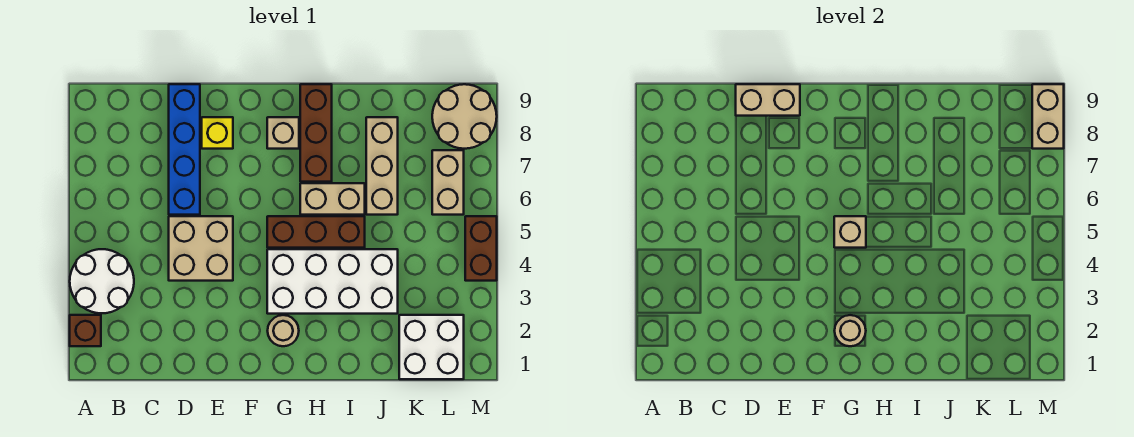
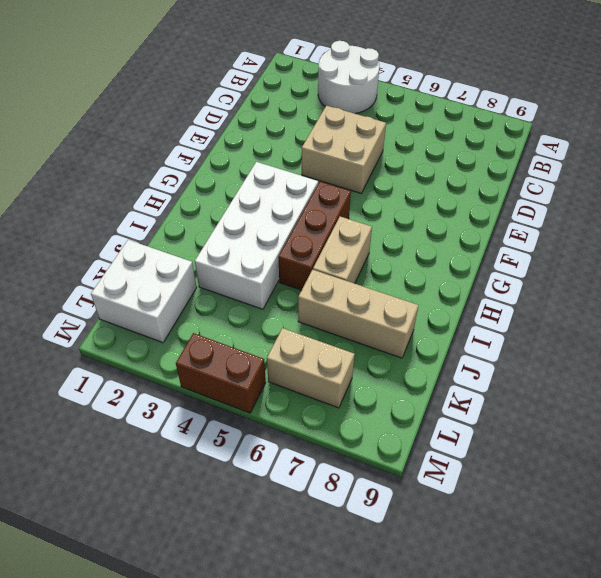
none -> brown brick A2 level 1
none -> blue brick D6:D9 level 1
none -> yellow brick E8 level 1

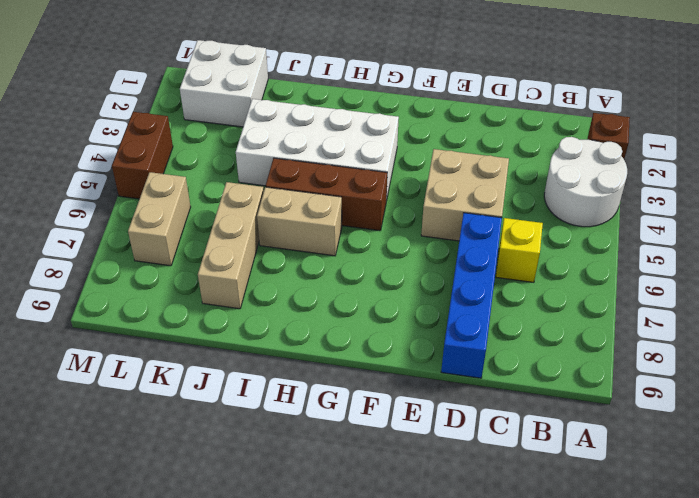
yellow brick C6 level 1 -> yellow brick E8 level 1
none -> tan round brick G2 level 1
none -> tan brick G8 level 1
none -> brown brick H7:H9 level 1

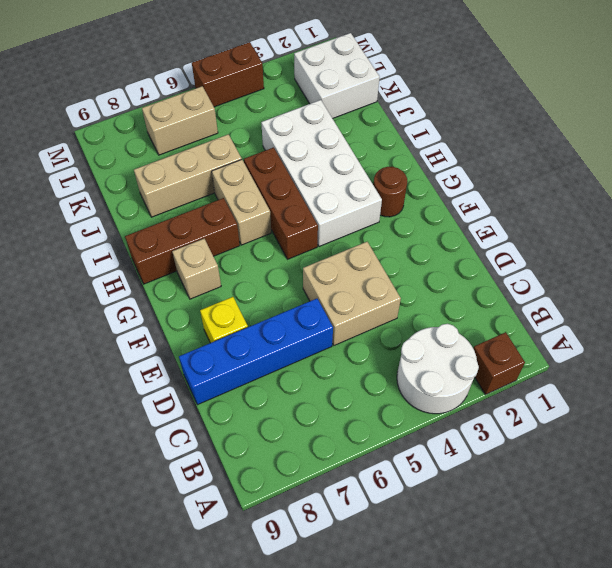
brown round brick G2 level 1 -> tan round brick G2 level 1
none -> tan round brick L8:M9 level 1
none -> tan brick D9:E9 level 2
none -> tan round brick G2 level 2

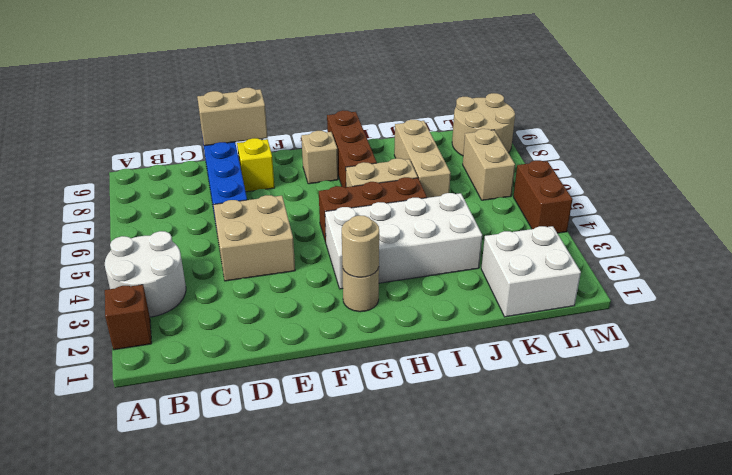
none -> tan brick G5 level 2
none -> tan brick M8:M9 level 2

